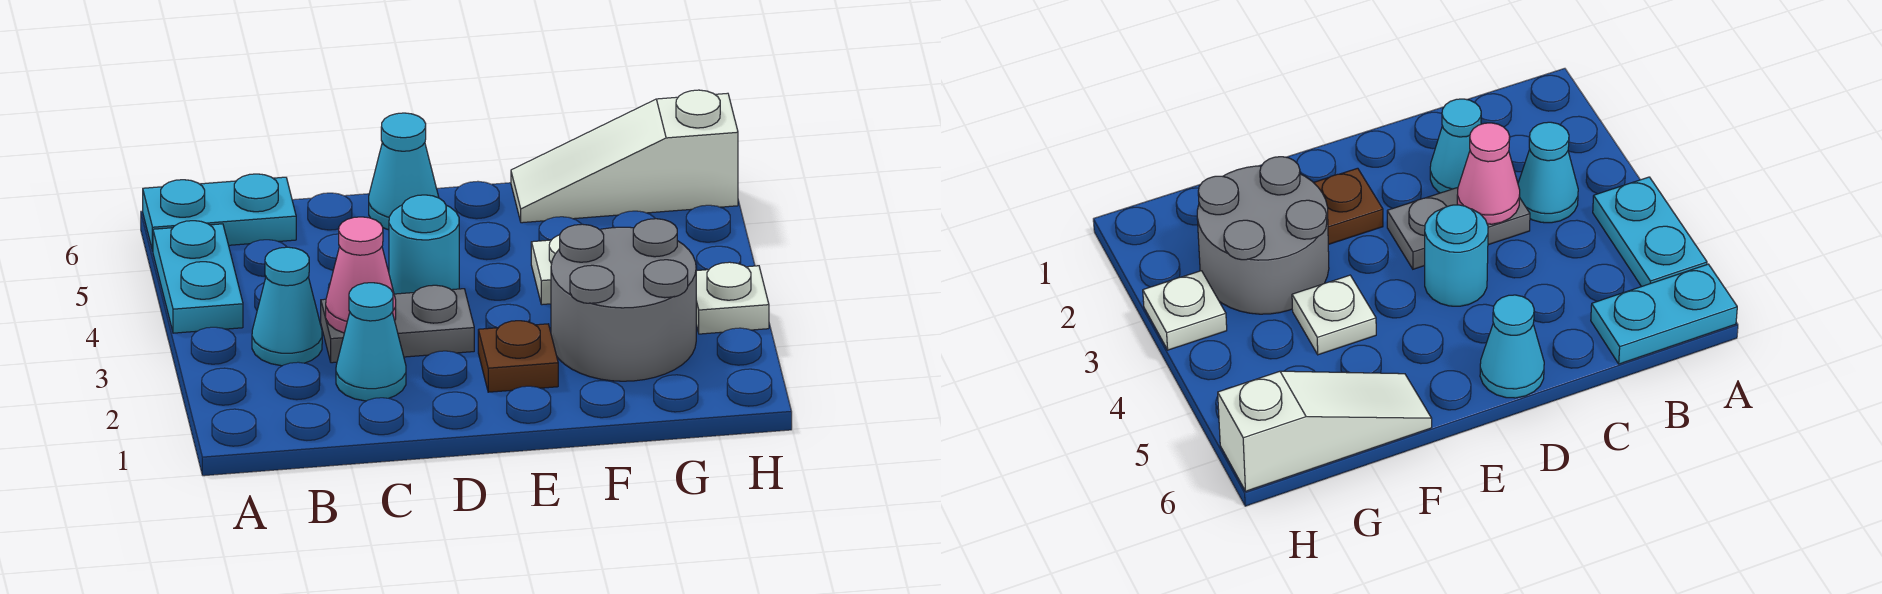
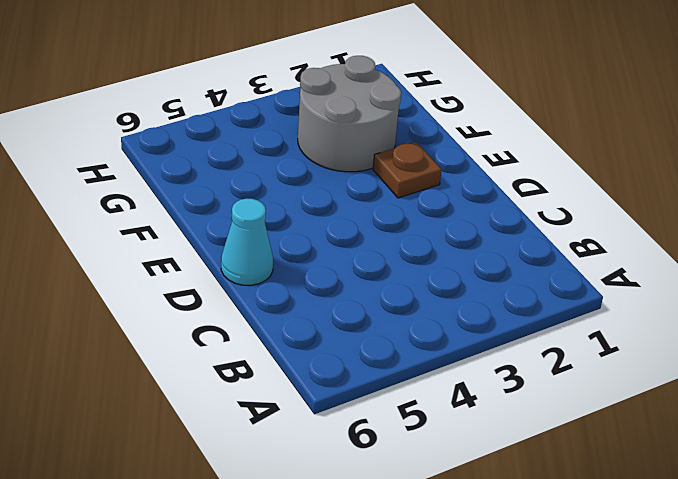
none -> cyan plate A4:A5 level 1
none -> cyan plate A6:B6 level 1
none -> cyan cone B3 level 1

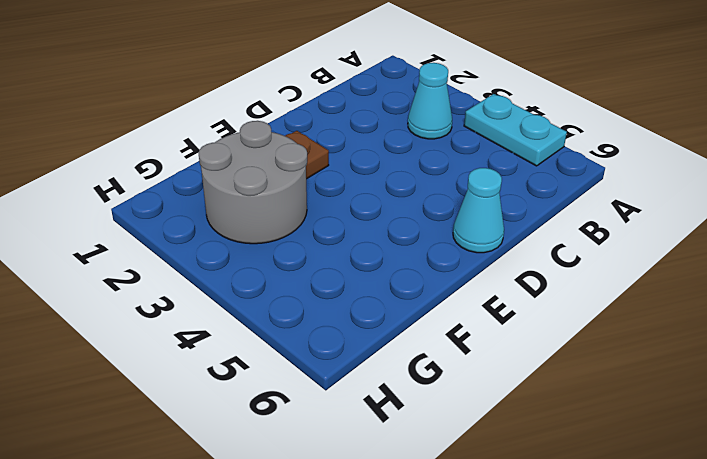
none -> cyan plate A6:B6 level 1
none -> cyan cone C2 level 1
none -> grey plate C3:D3 level 1

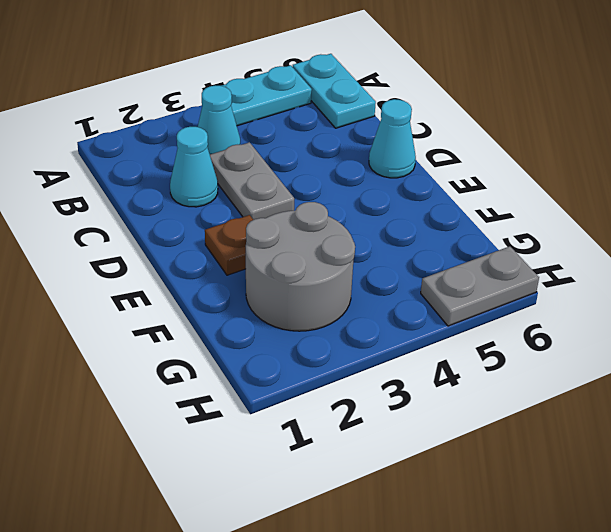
grey plate H5:H6 level 1 -> white slope F6:H6 level 1 top H
none -> cyan round brick D4 level 1
none -> white plate F4 level 1
none -> white plate H3 level 1

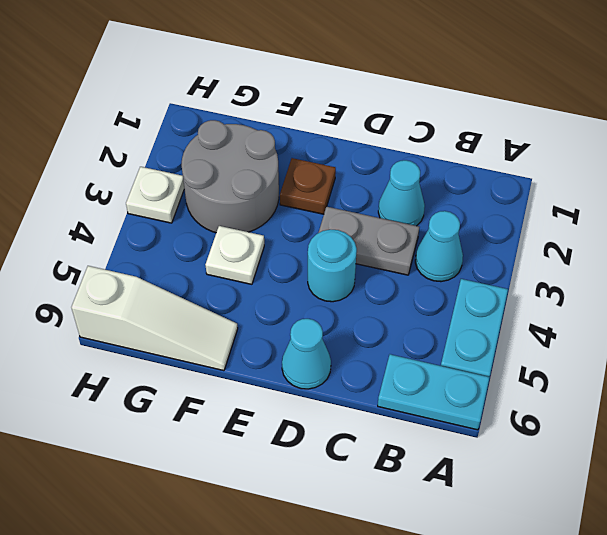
none -> pink cone C3 level 2

